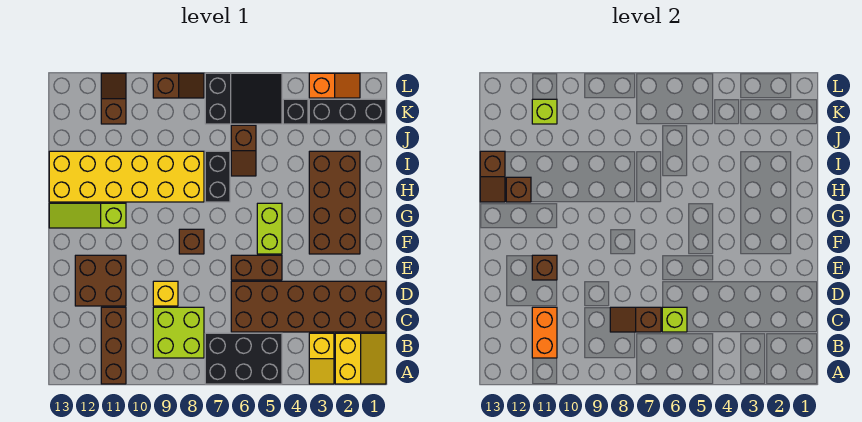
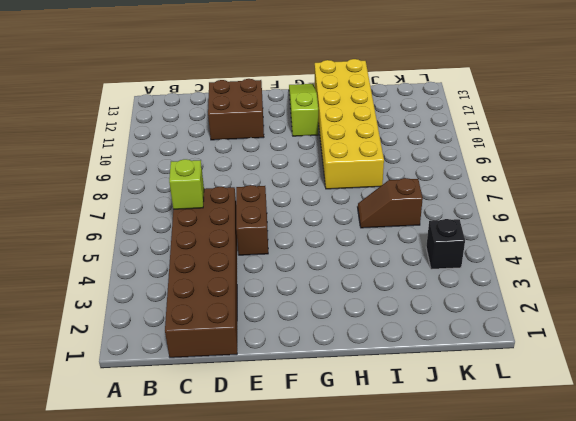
none -> yellow slope A1:B2 level 1 top 2
none -> yellow slope A3:B3 level 1 top B
none -> black brick A5:B7 level 1

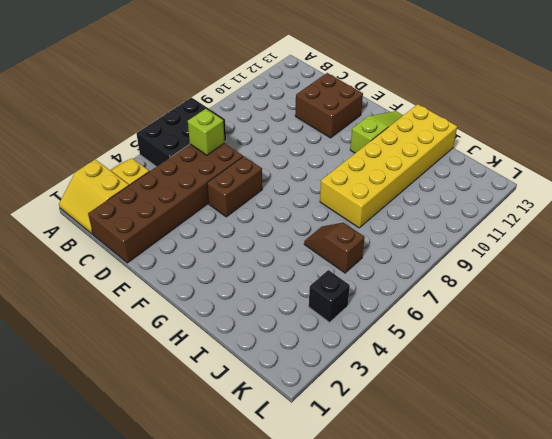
none -> brown brick A11:C11 level 1
none -> lime brick B8:C9 level 1
none -> yellow brick D9 level 1

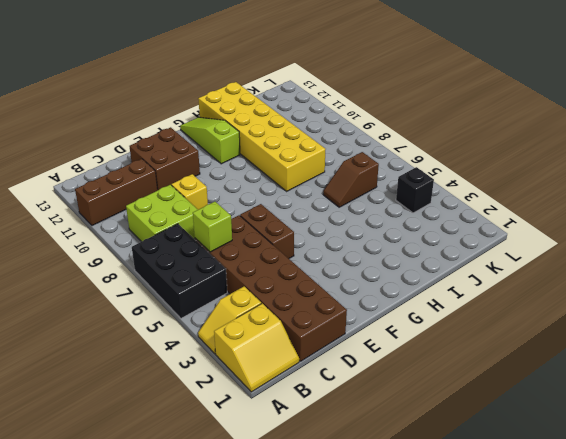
none -> brown brick F2:I3 level 1
none -> lime brick F5:G5 level 1
none -> brown brick F8 level 1

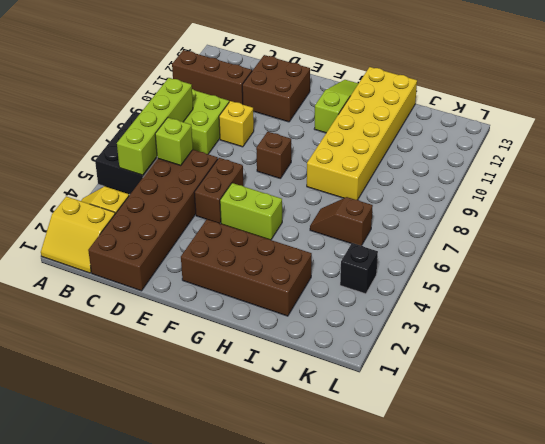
lime brick B5:B8 level 2 -> none
none -> black brick H7:I7 level 1
none -> black brick K1:K3 level 1
none -> black slope K5:L7 level 1 top 7

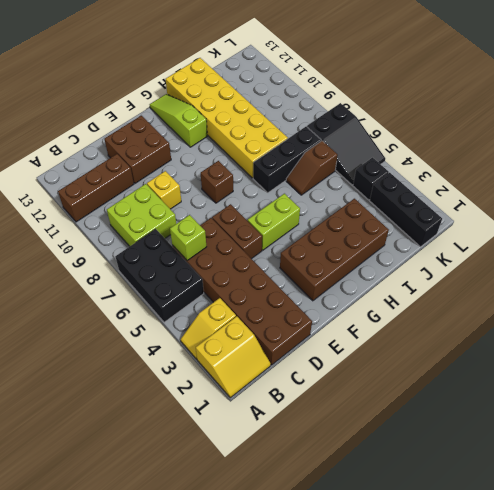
black brick H7:J7 level 1 -> black brick H7:I7 level 1
none -> brown slope K11:L11 level 1 top K
none -> orange slope L2:L3 level 1 top 3
none -> brown slope L8:L9 level 1 top 9

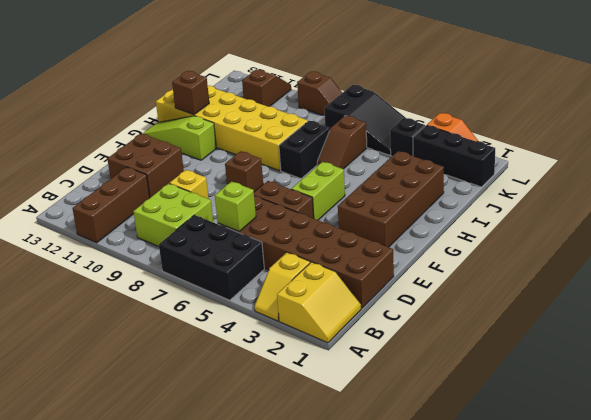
none -> orange brick B11:C11 level 2
none -> brown slope C7:C8 level 2 top 7
none -> brown brick E11 level 2

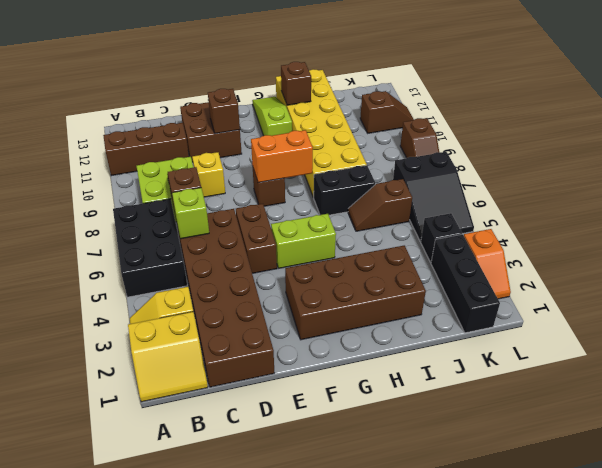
orange brick F8:G8 level 2 -> orange brick B11:C11 level 2
none -> brown slope H13:I13 level 2 top I
none -> lime brick K11 level 2

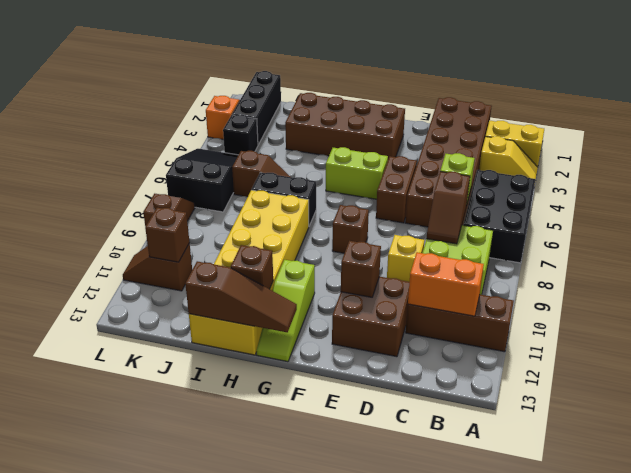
brown slope G13:I13 level 2 top I -> brown slope H13:I13 level 2 top I
brown brick K11 level 2 -> lime brick K11 level 2

